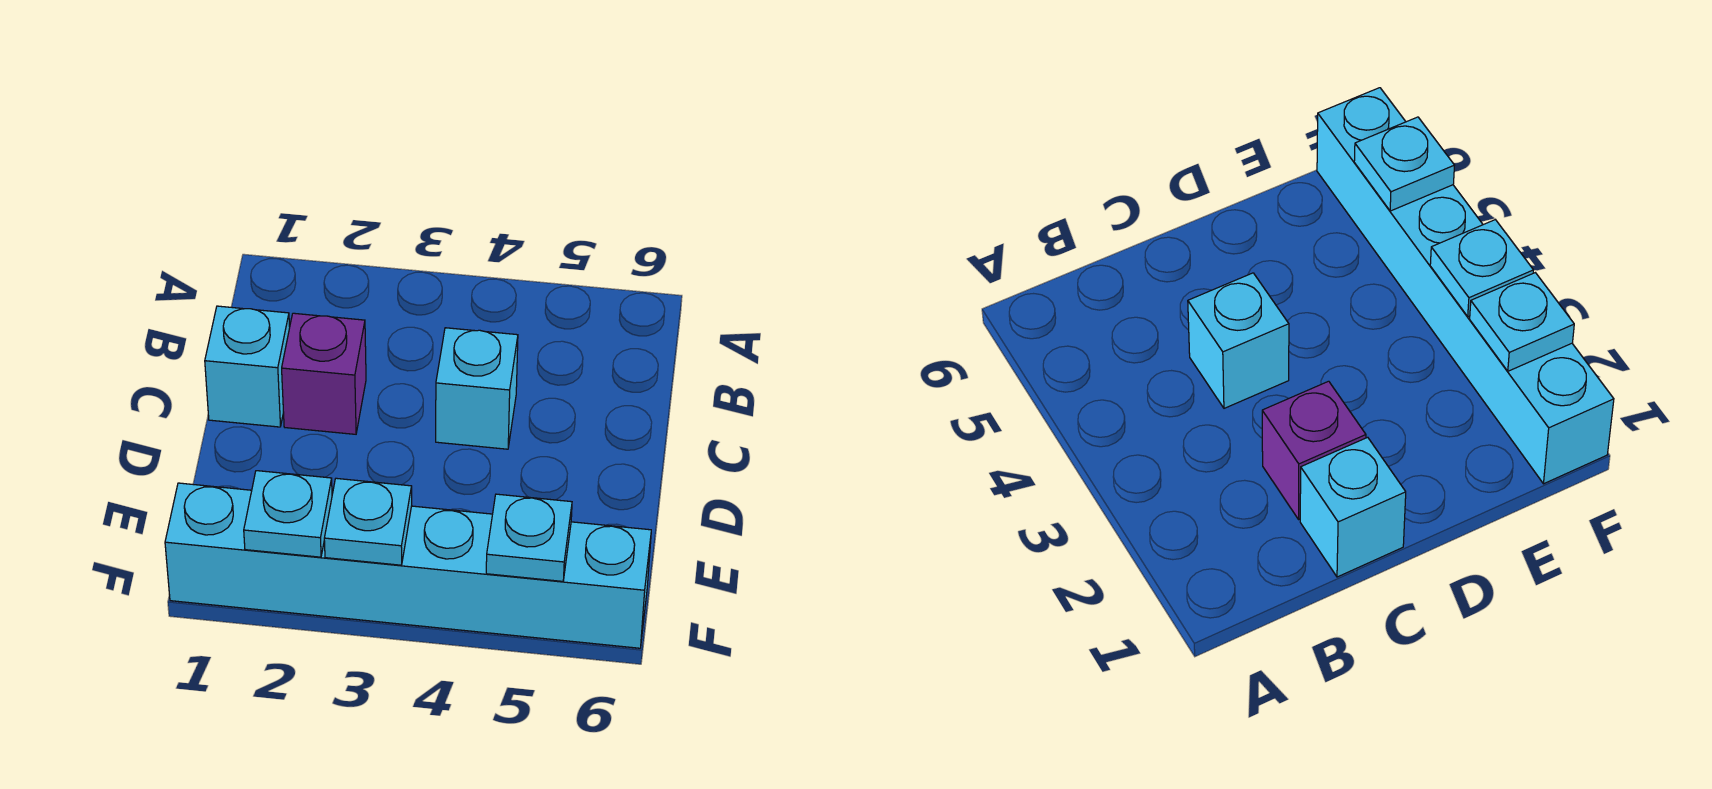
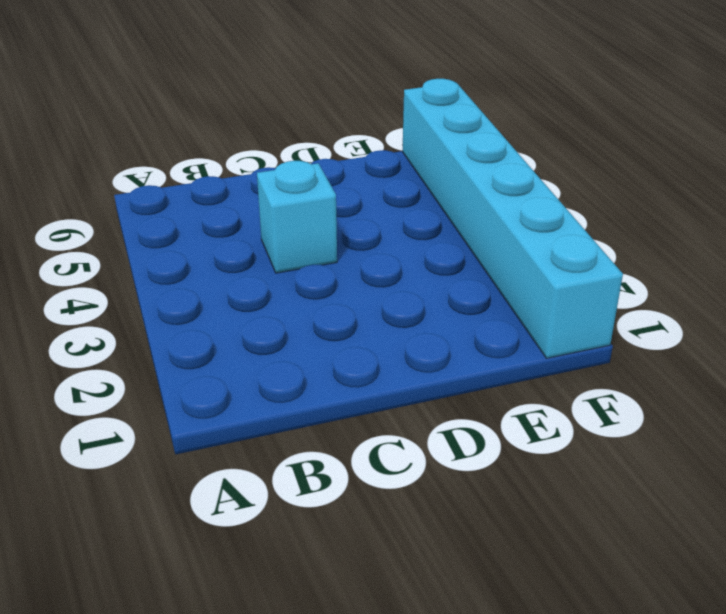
none -> cyan brick C1 level 1
none -> purple brick C2 level 1

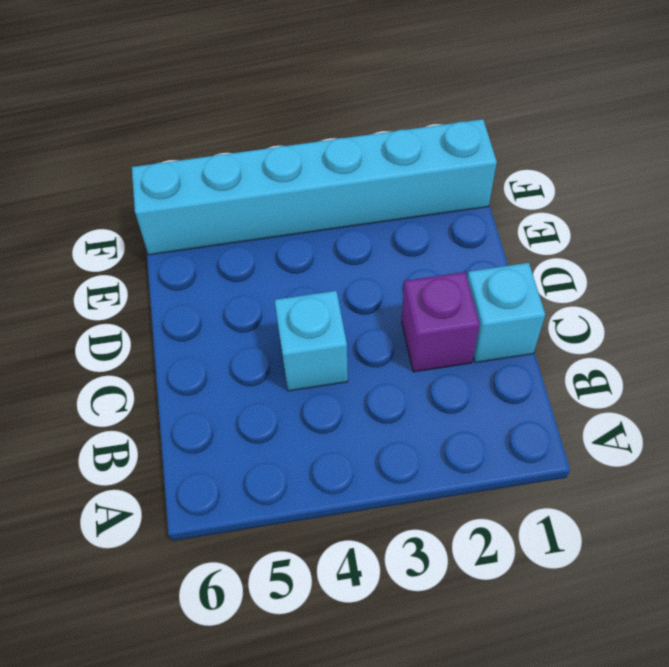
none -> cyan plate F2 level 2
none -> cyan plate F3 level 2

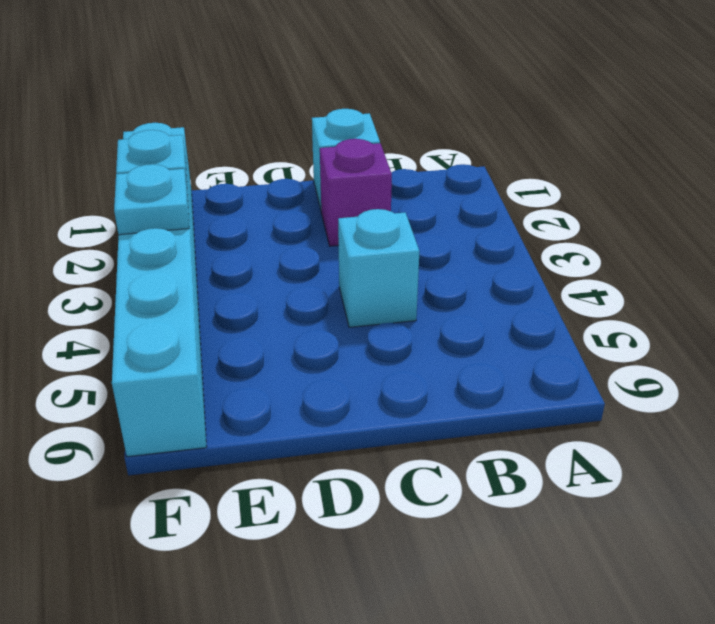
none -> cyan plate F5 level 2

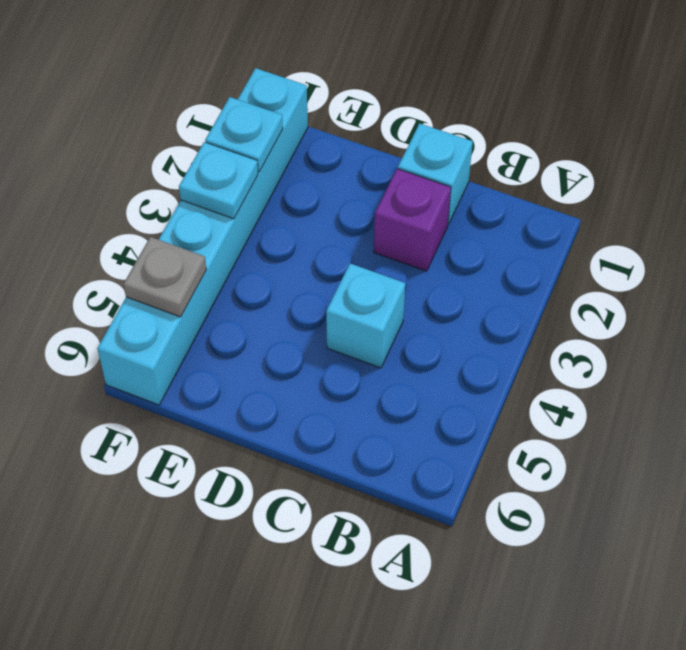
grey plate F5 level 2 -> cyan plate F5 level 2

